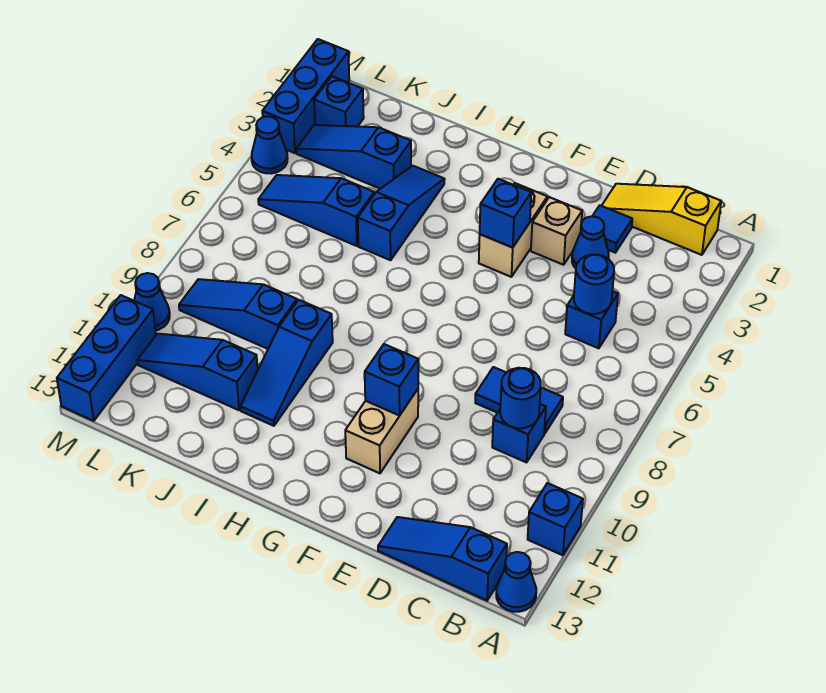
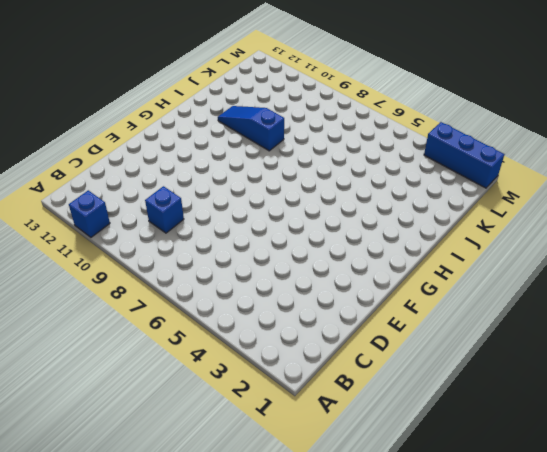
none -> blue cone A13 level 1
none -> yellow slope B1:D1 level 1 top B
none -> blue slope B13:D13 level 1 top B

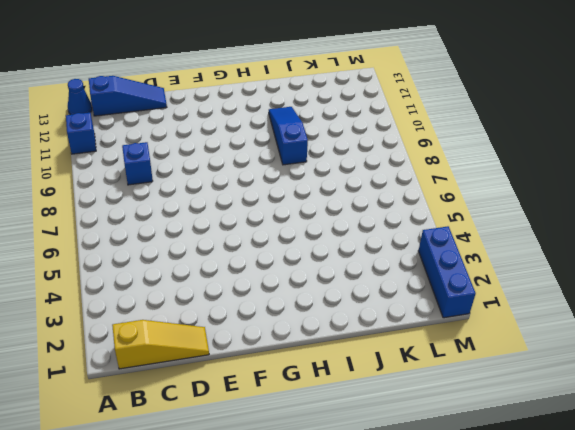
none -> blue brick C5 level 1
none -> blue tile C8:D8 level 1
none -> blue tile D2 level 1

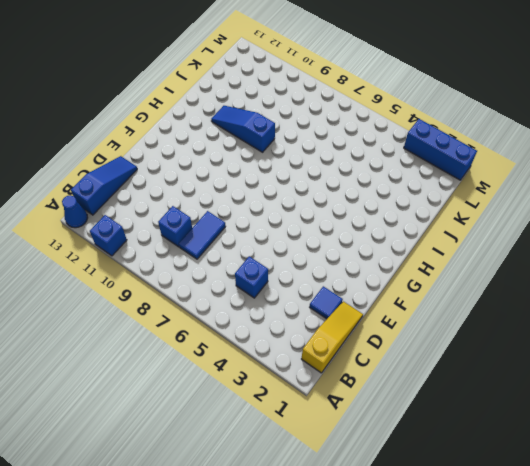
none -> blue cone D3 level 1
none -> tan brick E3 level 1
none -> tan brick F3:F4 level 1

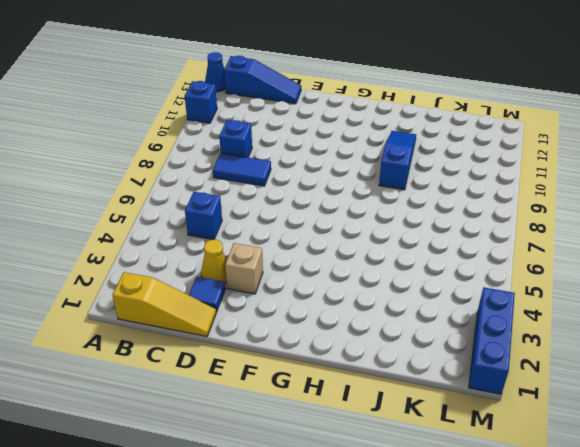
yellow cone D3 level 1 -> blue cone D3 level 1
none -> tan brick F3:F4 level 1
none -> tan brick F10:F11 level 1
none -> blue slope I3:I5 level 1 top 5

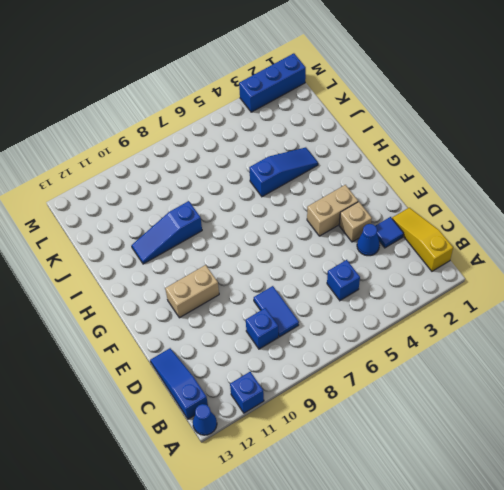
none -> blue slope J3:L3 level 1 top J
none -> blue slope J5:L5 level 1 top J
none -> blue slope J9:L9 level 1 top J

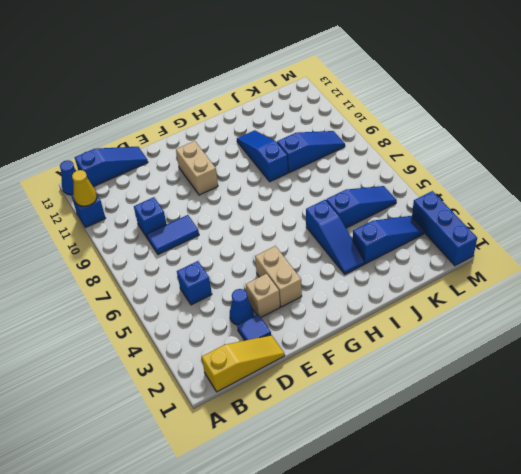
yellow cone A11 level 2 -> none
none -> blue slope J11:L11 level 1 top J
none -> blue brick L2 level 1
none -> blue cone M4 level 1

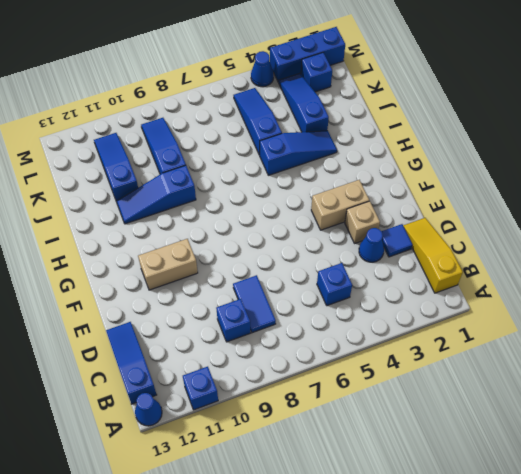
none -> blue cone M10 level 1
none -> blue brick M11:M13 level 1
none -> blue round brick C5 level 2

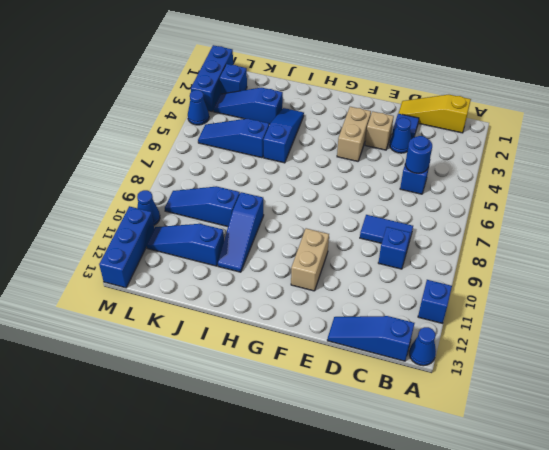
none -> blue round brick C9 level 2
none -> blue brick F4 level 2
none -> blue brick F10 level 2

